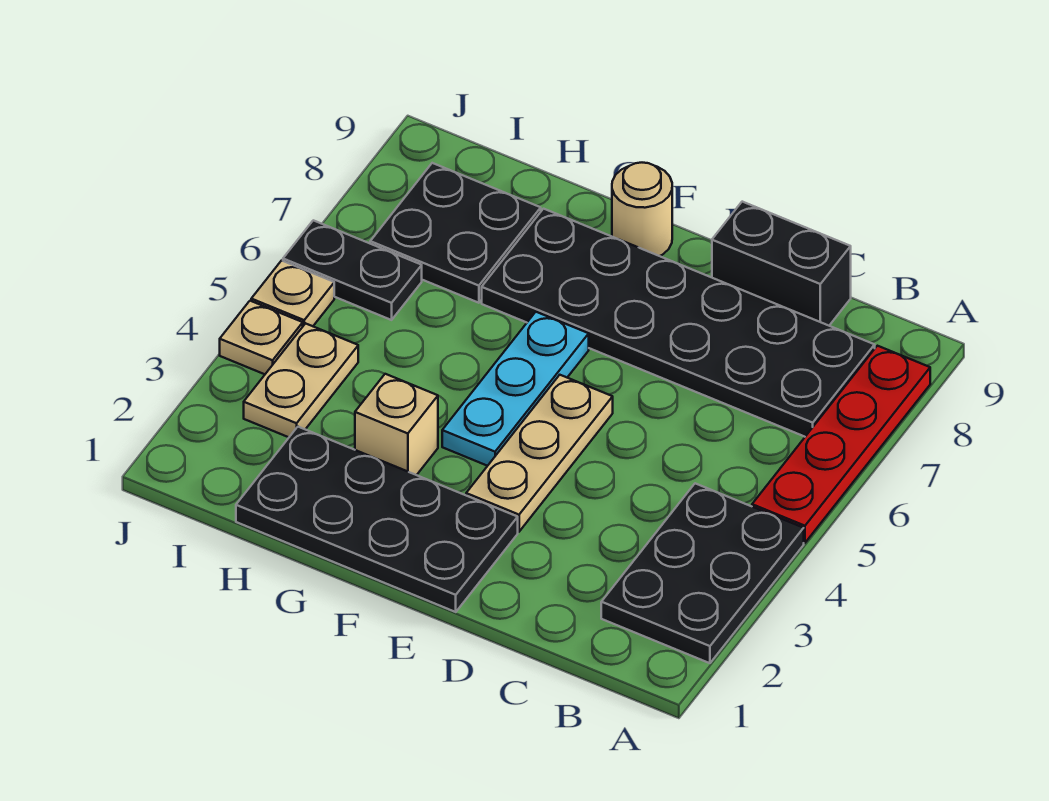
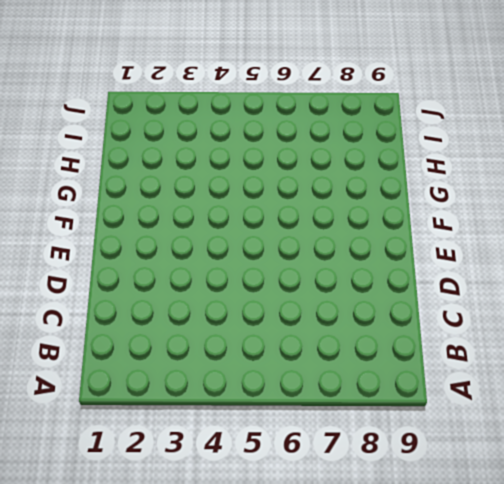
none -> black plate A2:B4 level 1
none -> red plate A5:A8 level 1
none -> black plate B7:G8 level 1

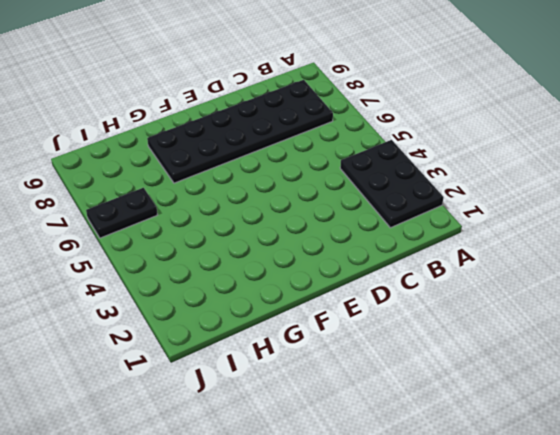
none -> red plate A5:A8 level 1
none -> black brick C9:D9 level 1
none -> black plate E1:H2 level 1

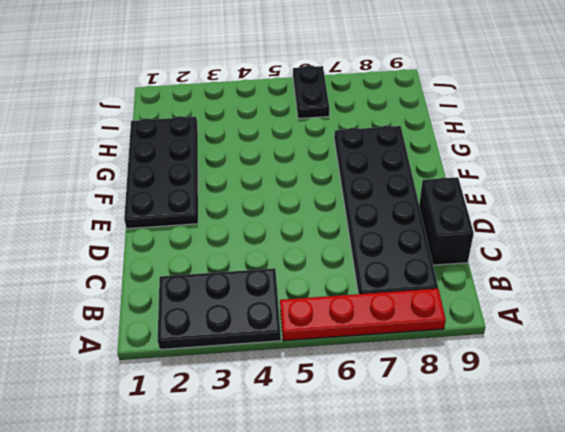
none -> tan plate E3:E5 level 1
none -> cyan plate F4:F6 level 1
none -> tan round brick F9 level 1

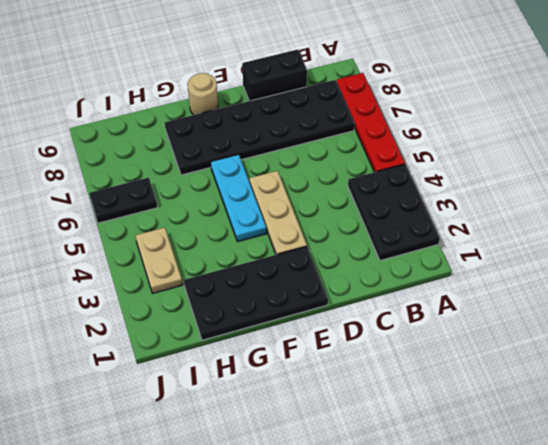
none -> tan brick G3 level 1
none -> black plate H7:I8 level 1
none -> tan plate J4 level 1

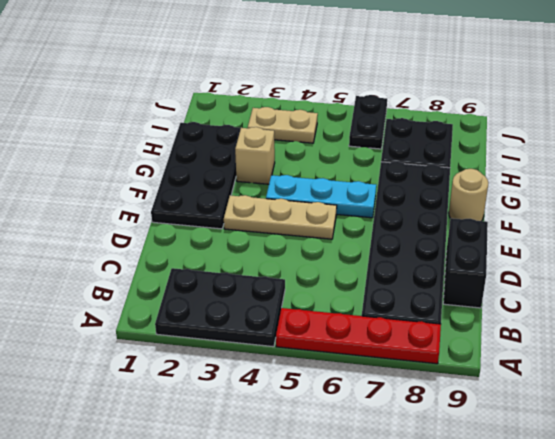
none -> tan plate J4 level 1
none -> tan plate J5 level 1

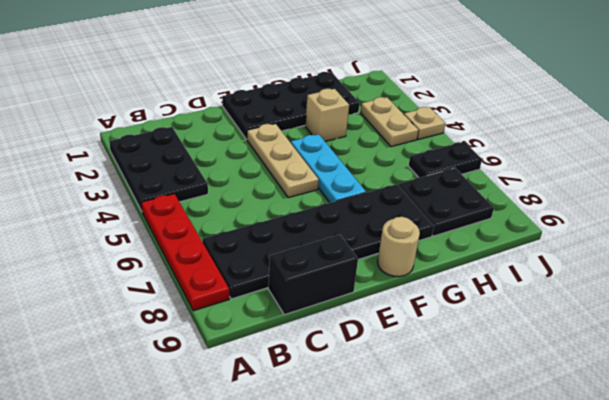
none -> tan plate J5 level 1

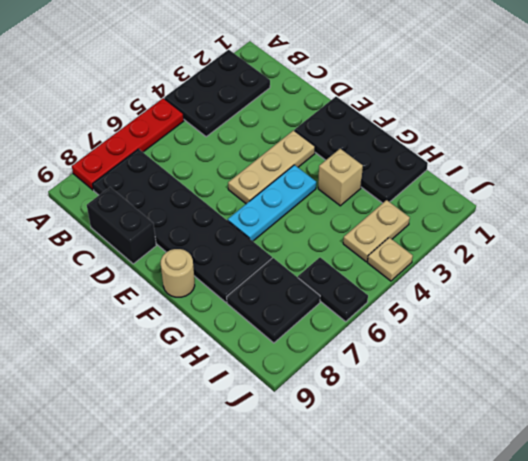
none -> tan plate J5 level 1

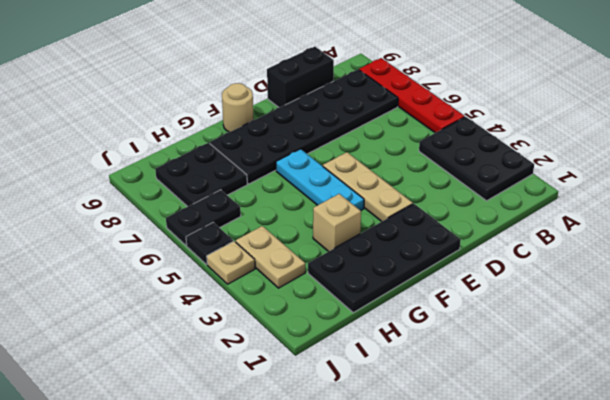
black plate J5 level 1 -> tan plate J5 level 1

